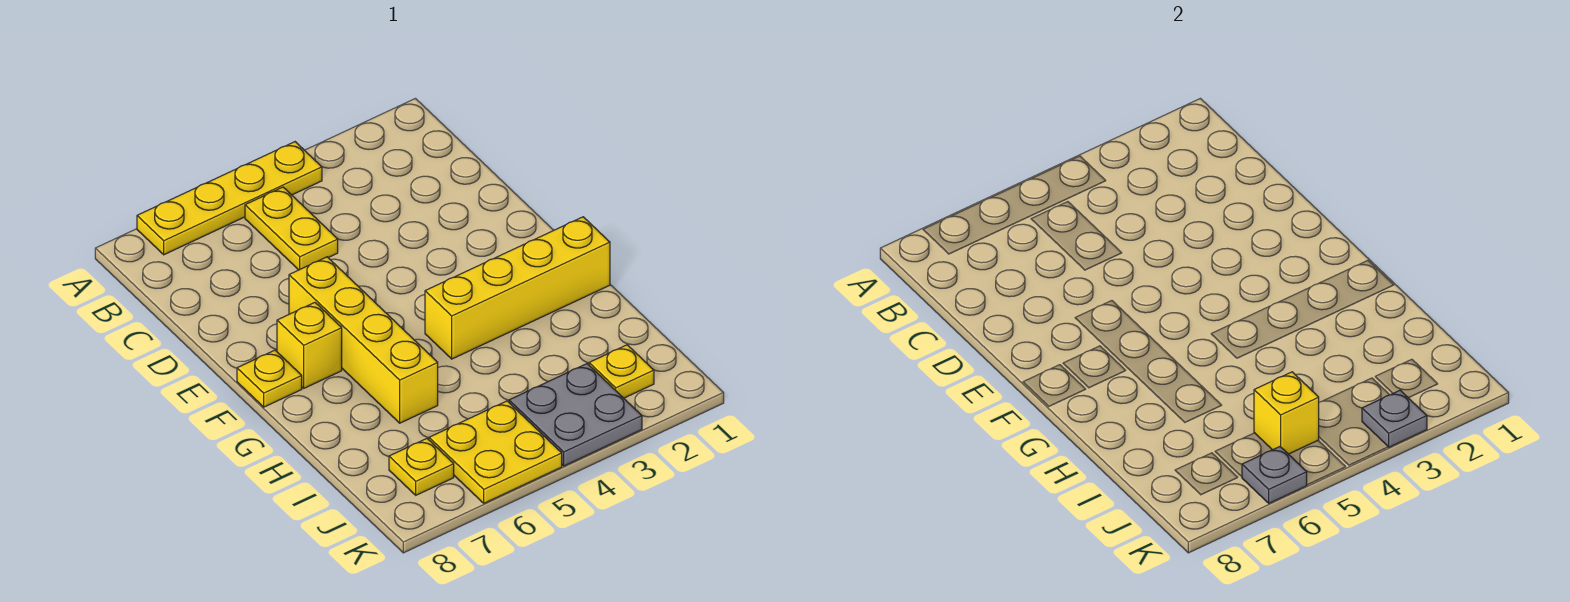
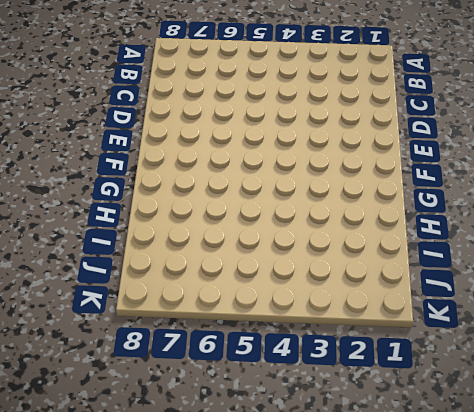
none -> yellow plate A4:A7 level 1
none -> yellow plate B5:C5 level 1
none -> yellow brick E6:H6 level 1

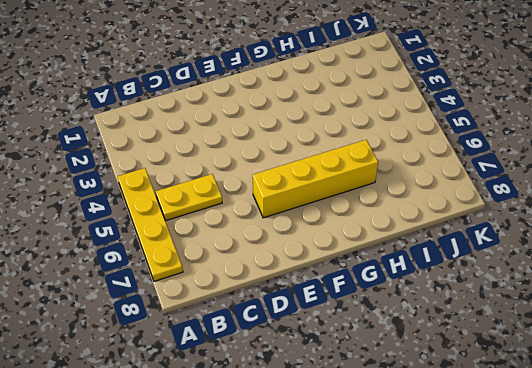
none -> yellow brick F7 level 1
none -> yellow plate F8 level 1
none -> yellow brick G1:G4 level 1

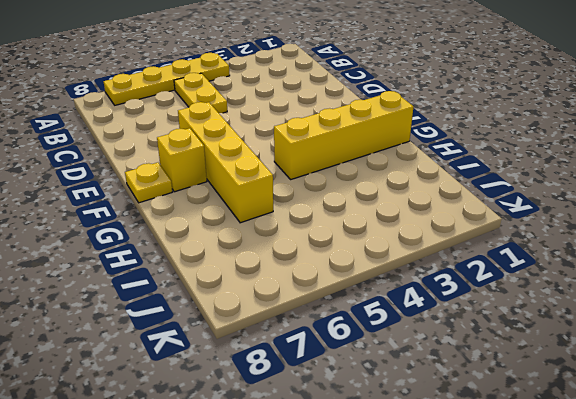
none -> yellow plate J2 level 1
none -> grey plate J3:K4 level 1
none -> yellow plate J5:K6 level 1

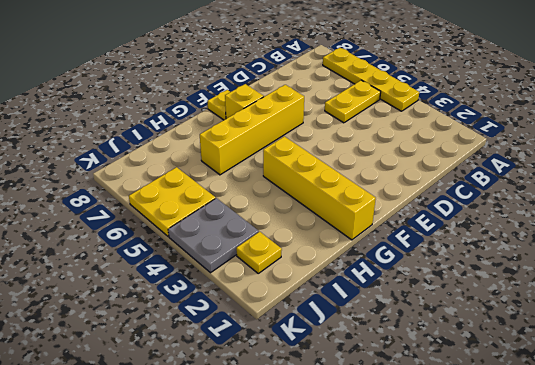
none -> yellow plate J7 level 1
none -> yellow brick J5 level 2
none -> grey plate K3 level 2

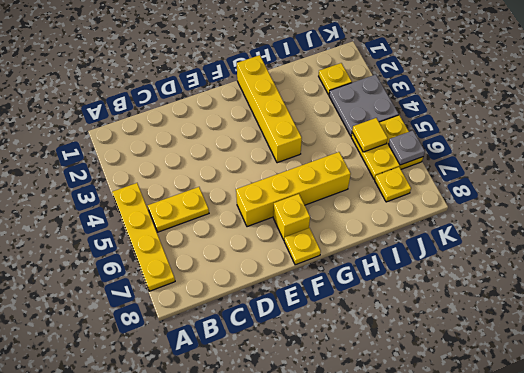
yellow tile J5 level 2 -> yellow brick J5 level 2
none -> grey plate K3 level 2

